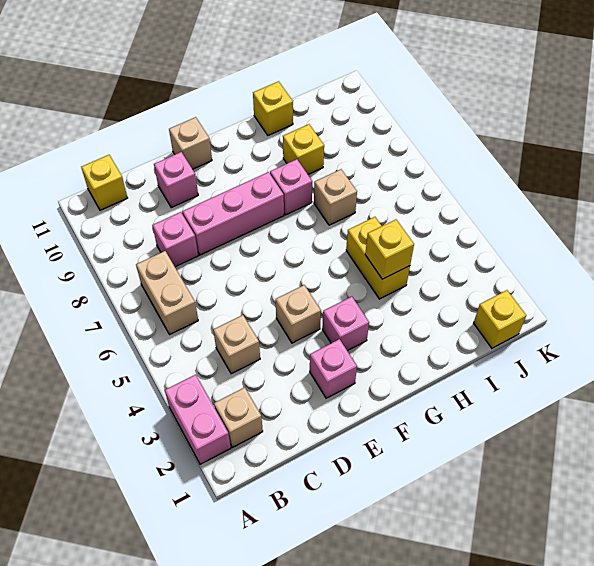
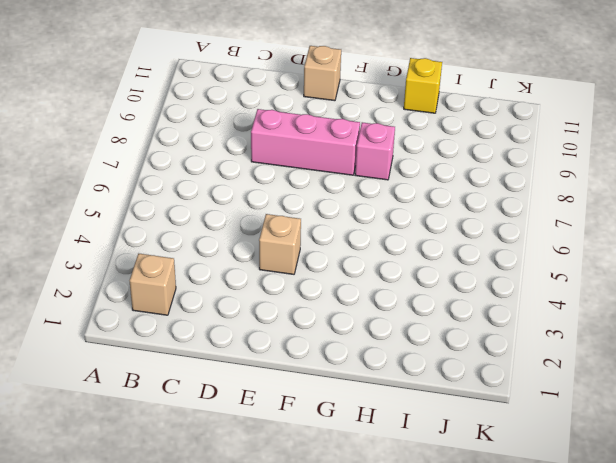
none -> pink brick A2:A3 level 1
none -> tan brick B6:B7 level 1
none -> yellow brick B11 level 1

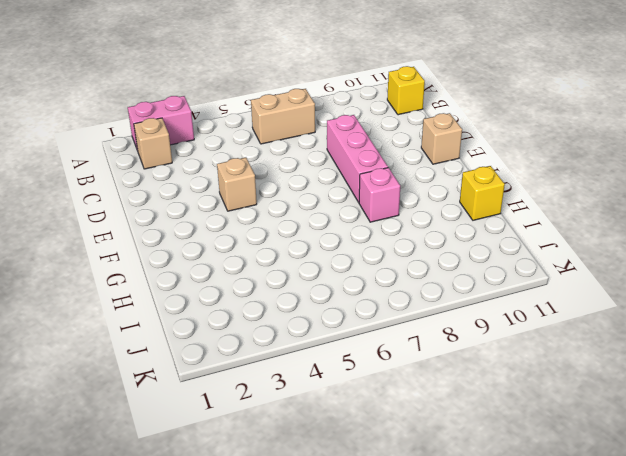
none -> tan brick C4 level 1
none -> pink brick C8 level 1
none -> pink brick D10 level 1

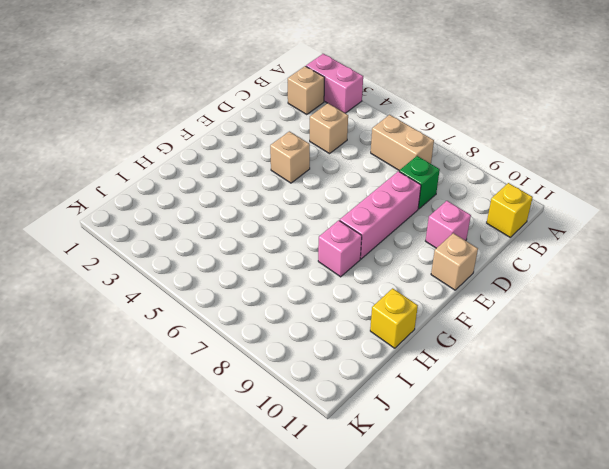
green brick C8 level 1 -> pink brick C8 level 1
none -> pink brick E2 level 1
none -> pink brick F3 level 1
none -> yellow brick H4:H5 level 1

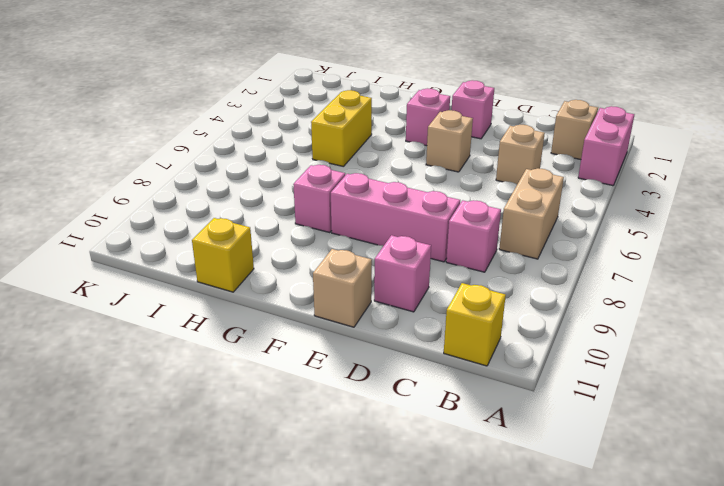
none -> tan brick H7 level 1
none -> yellow brick H9 level 1
none -> yellow brick J1 level 1

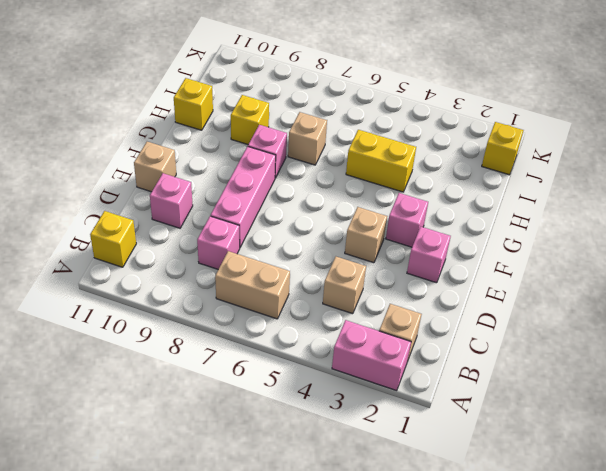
none -> yellow brick H4 level 2

